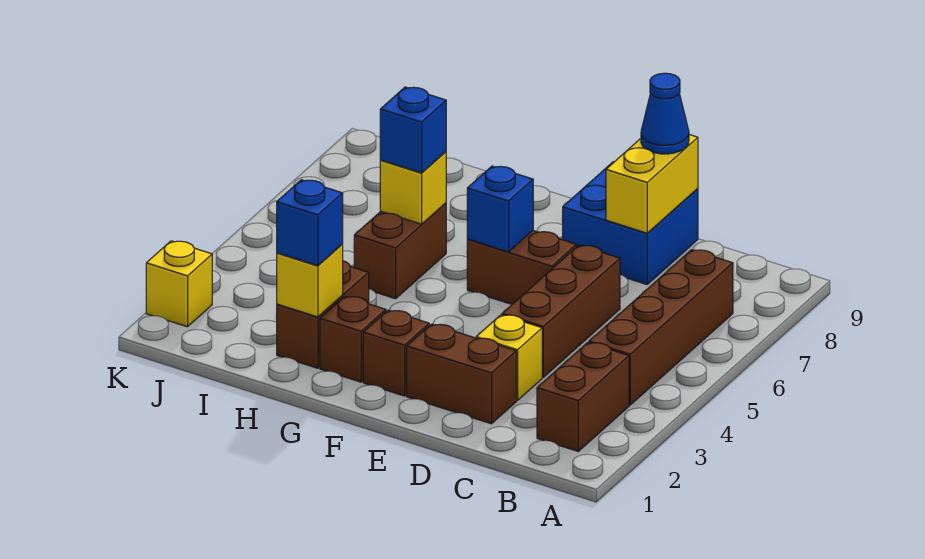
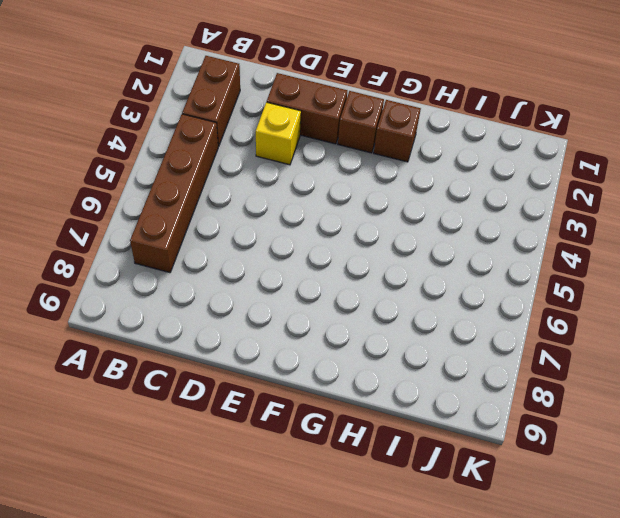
none -> brown brick D4:D6 level 1
none -> blue brick D8:E9 level 1
none -> brown brick E6:F6 level 1

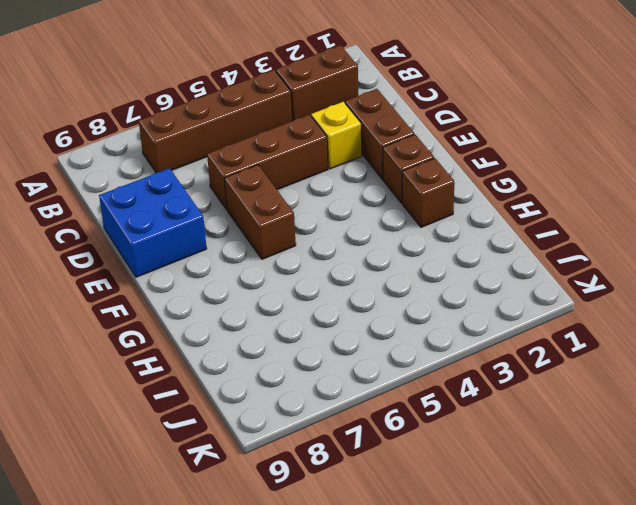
none -> brown brick H2:H3 level 1
none -> brown brick H5:H6 level 1
none -> yellow brick K2 level 1

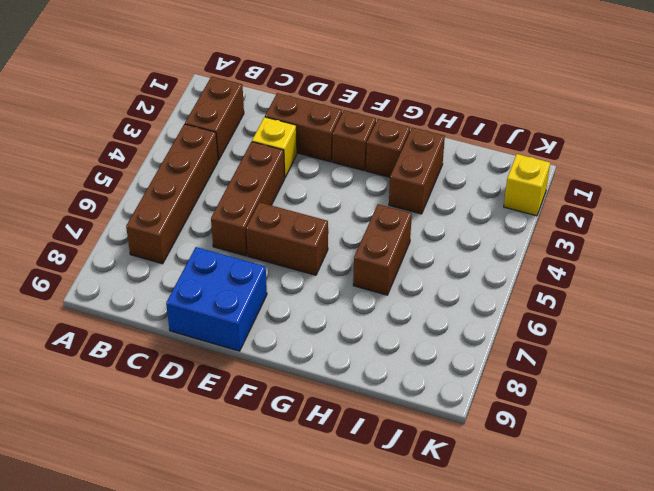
none -> yellow brick D8:D9 level 2
none -> blue brick F6 level 2
none -> yellow brick H2 level 2

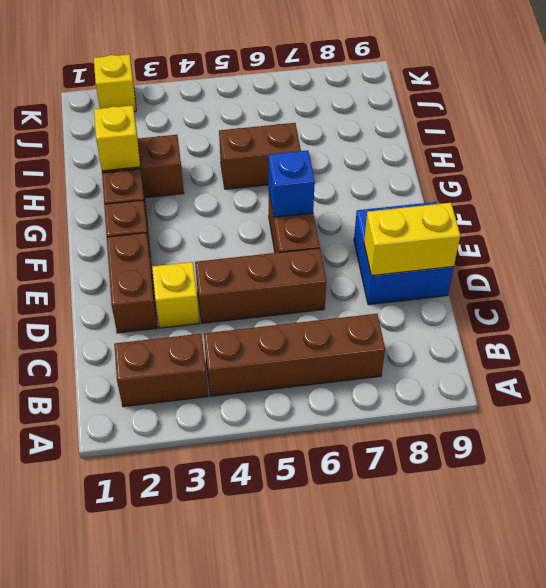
none -> yellow brick H6 level 2
none -> blue cone D9 level 3
none -> blue brick H2 level 3

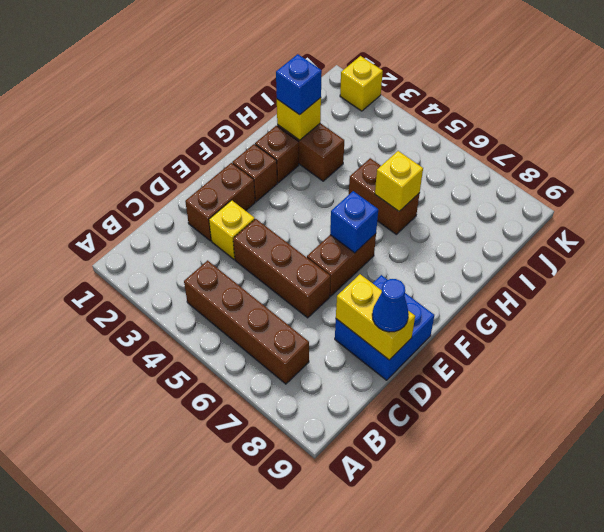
none -> brown brick B2:B3 level 1
none -> blue brick H6 level 3

